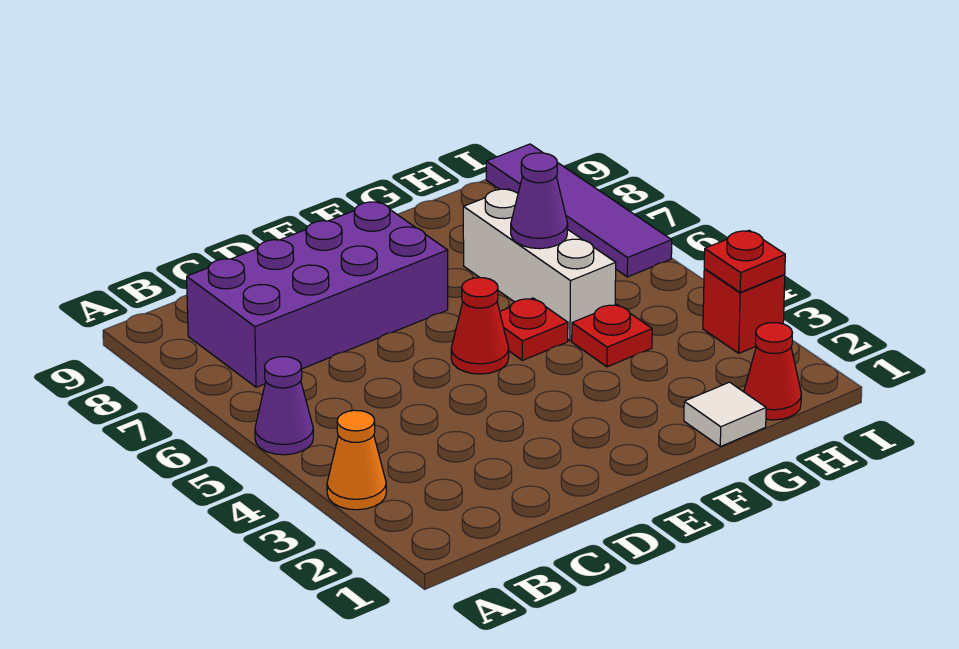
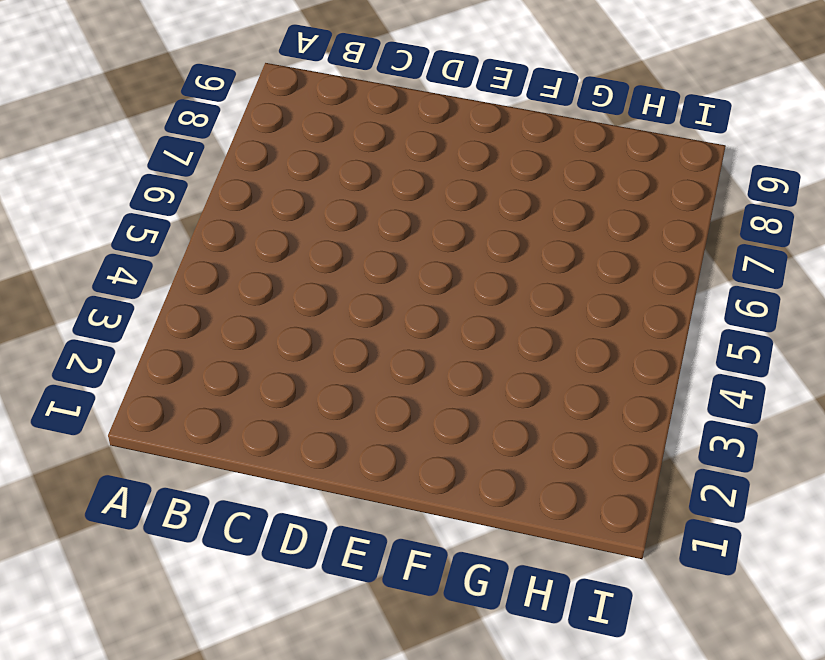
none -> orange cone A3 level 1
none -> purple cone A5 level 1
none -> purple brick B7:E8 level 1

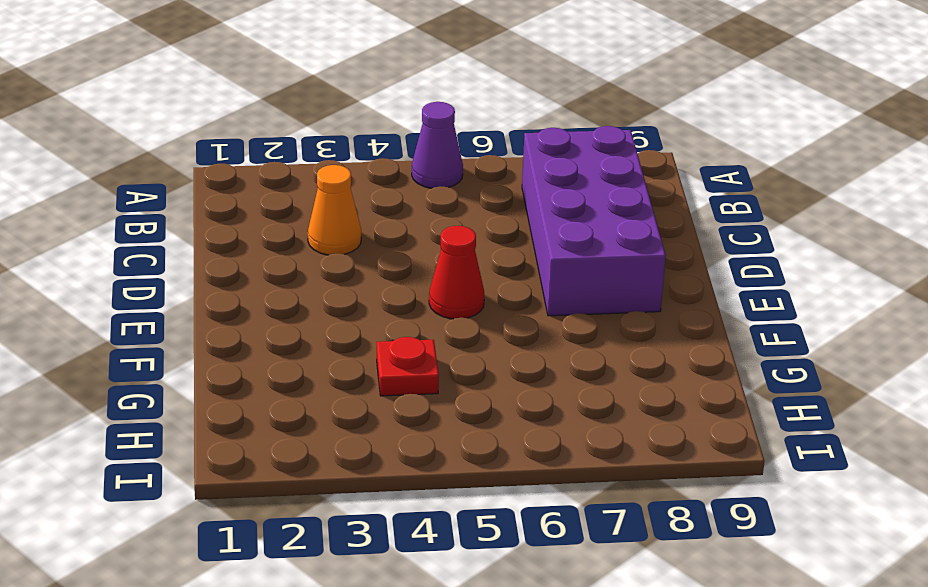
orange cone C3 level 1 -> orange cone A3 level 1
none -> red plate F5 level 1
none -> white tile G1 level 1
none -> white brick G5:G7 level 1

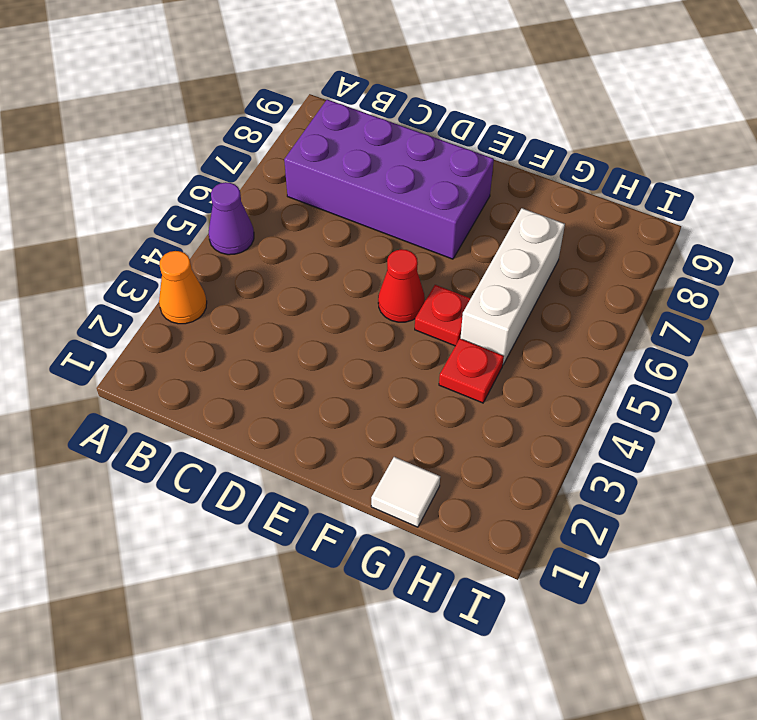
none -> red cone H1 level 1
none -> red brick I3 level 1
none -> purple tile I6:I9 level 1

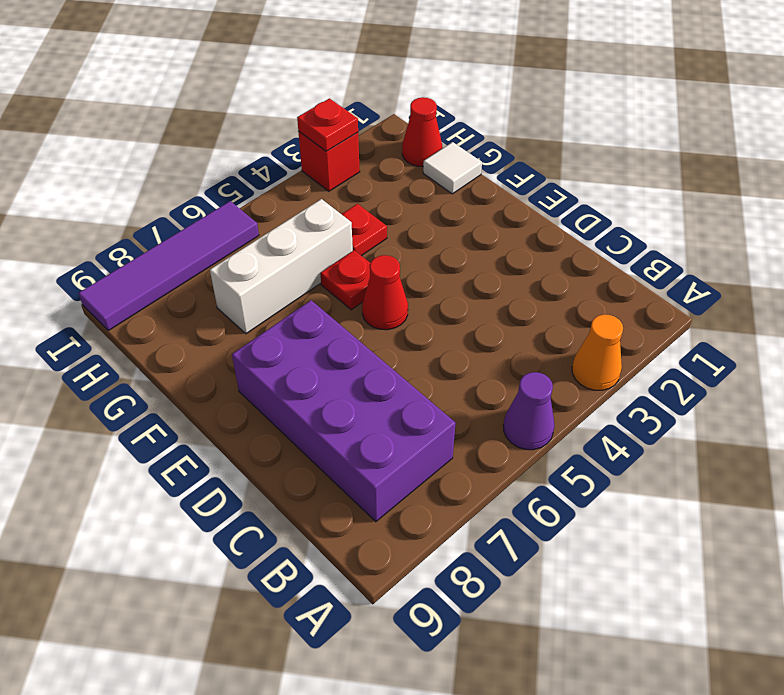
none -> purple cone G6 level 2

